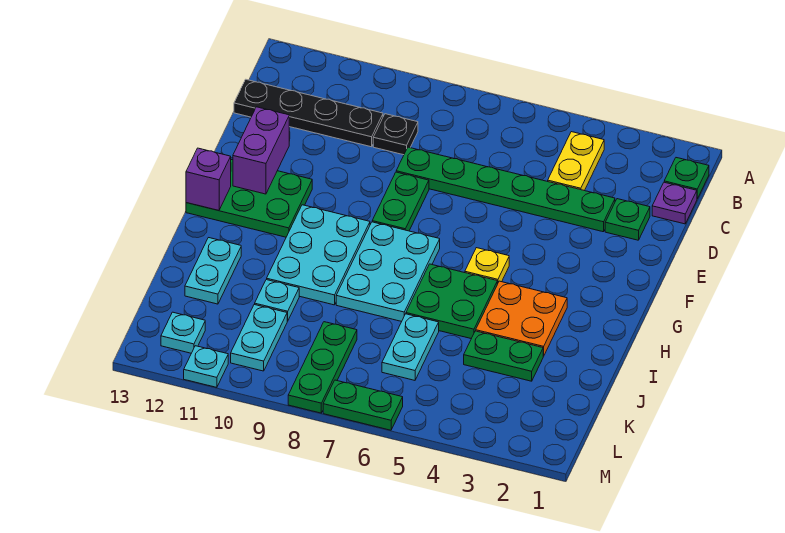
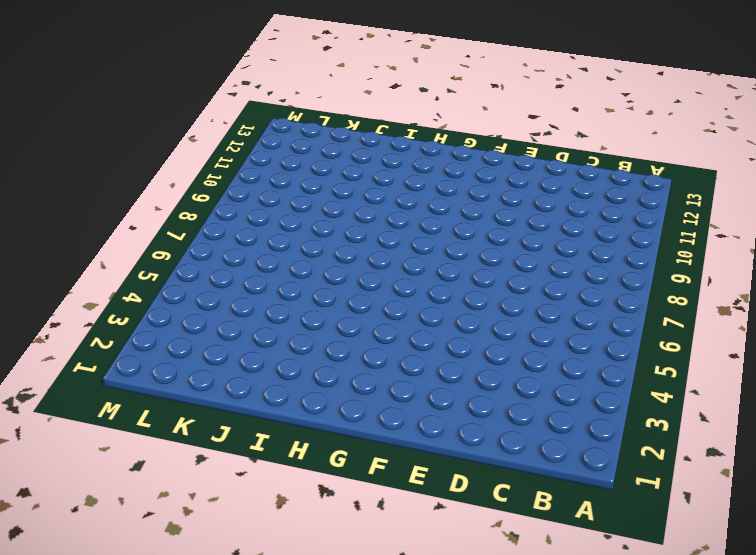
none -> green plate B1 level 1
none -> yellow plate B4:C4 level 1
none -> purple plate C1 level 1

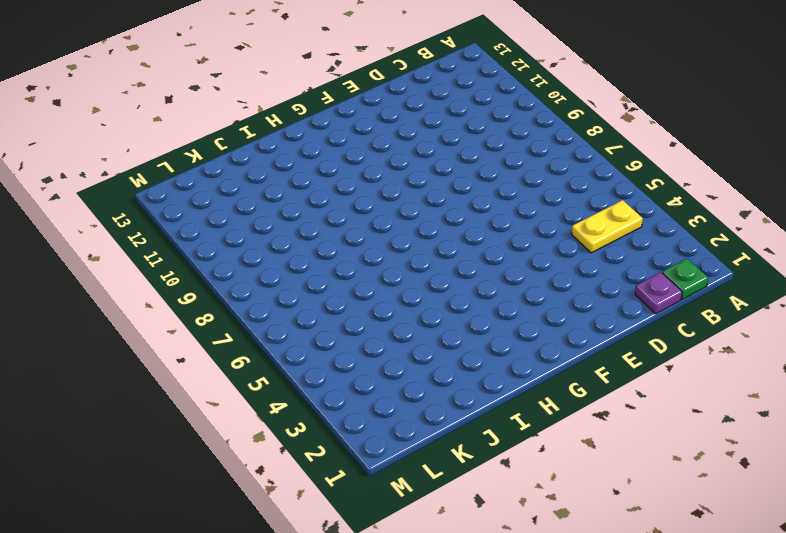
none -> black plate C9 level 1
none -> black plate C10:C13 level 1
none -> green plate D2 level 1

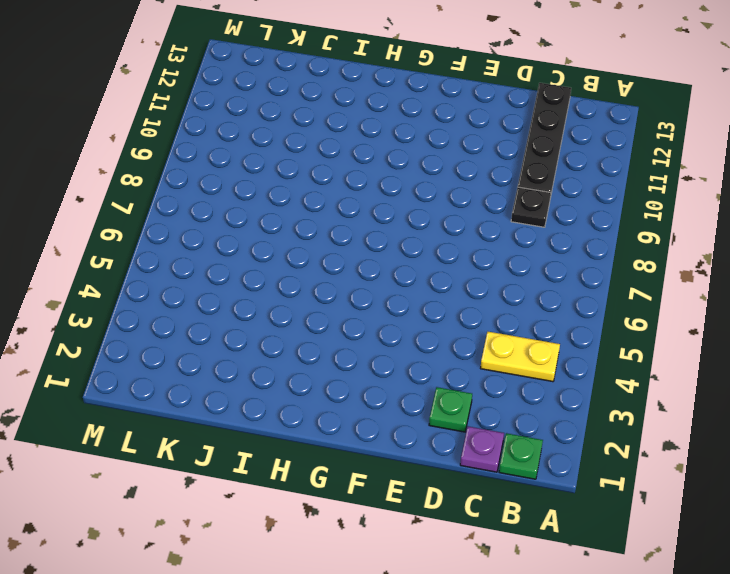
none -> green plate D3:D8 level 1
none -> green plate E8:F8 level 1
none -> green plate F11:G13 level 1

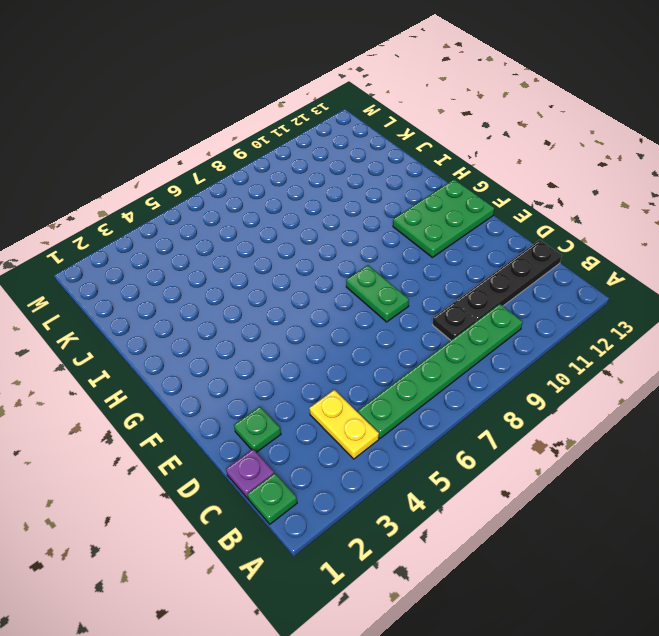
green plate B5:B10 level 1 -> green plate D3:D8 level 1
none -> yellow plate G5 level 1
none -> cyan plate G7:I8 level 1
none -> cyan plate G9:I10 level 1

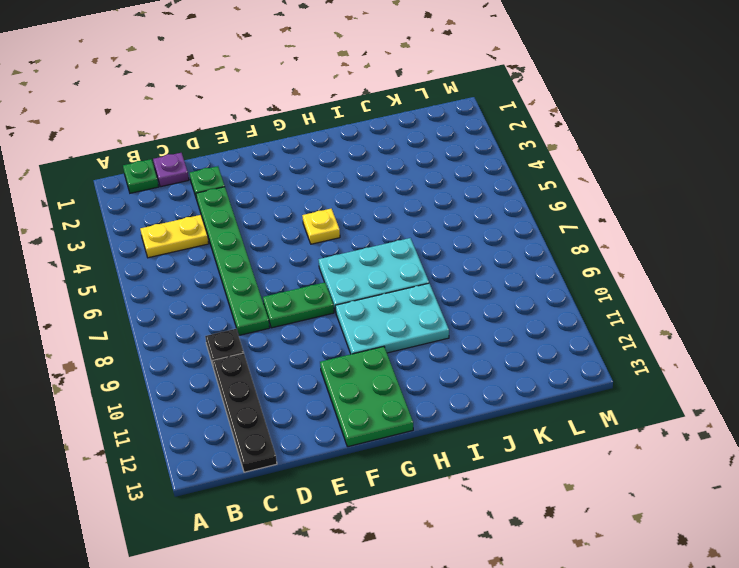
none -> orange plate H3:I4 level 1
none -> green plate H5:I6 level 1
none -> cyan plate I12:J12 level 1

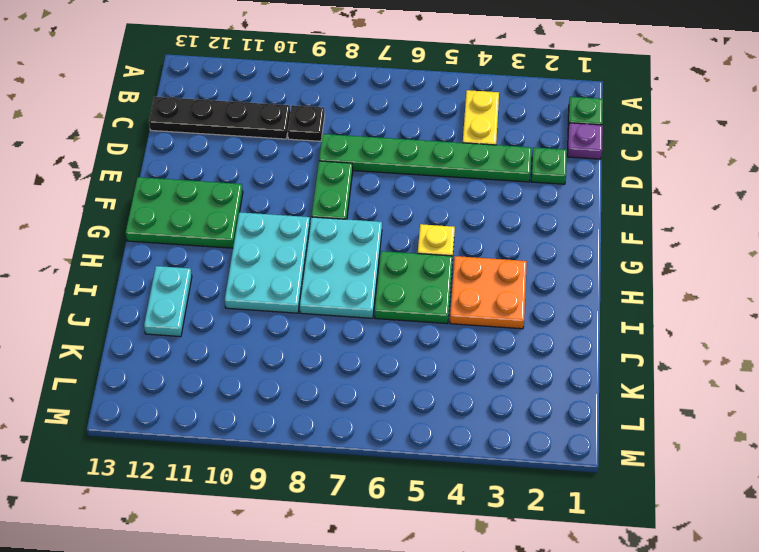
none -> green plate J3:J4 level 1
none -> cyan plate J6:K6 level 1
none -> cyan plate J10 level 1

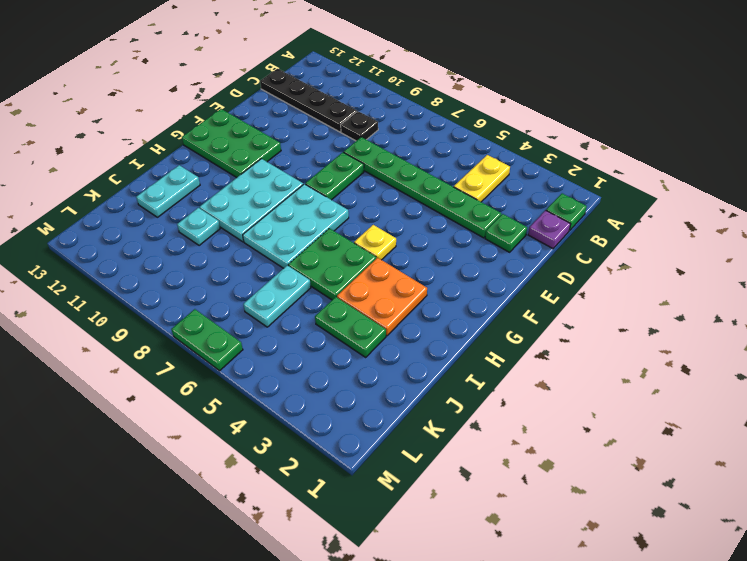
none -> green plate K8:M8 level 1
none -> cyan plate K10:L10 level 1
none -> cyan plate L12 level 1

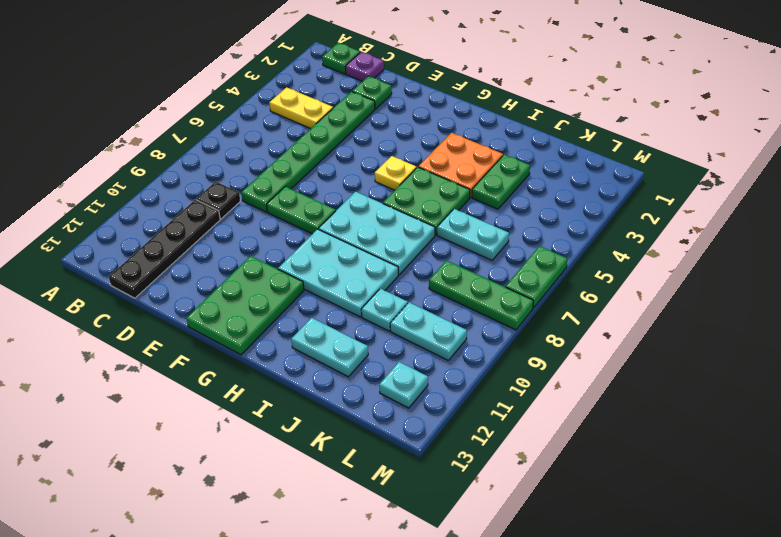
none -> cyan plate M11 level 1
none -> purple brick E12:F12 level 2
none -> purple brick G13 level 2

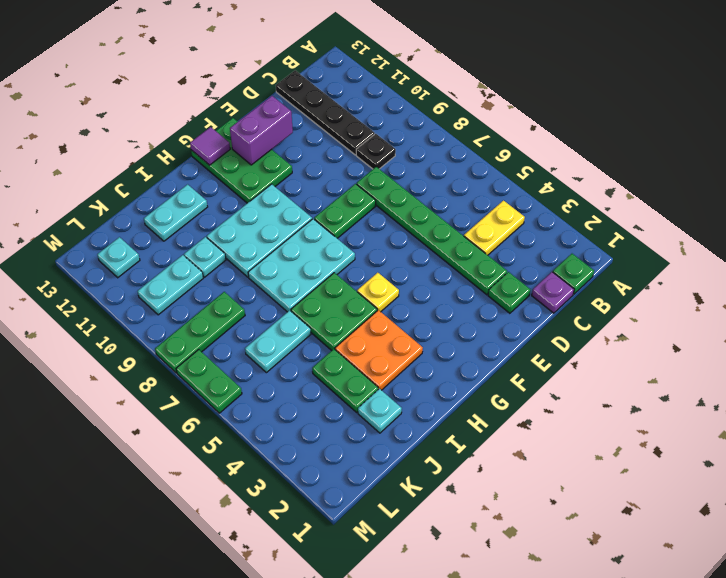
purple tile G13 level 2 -> purple brick G13 level 2
cyan plate J2 level 1 -> cyan plate M11 level 1

